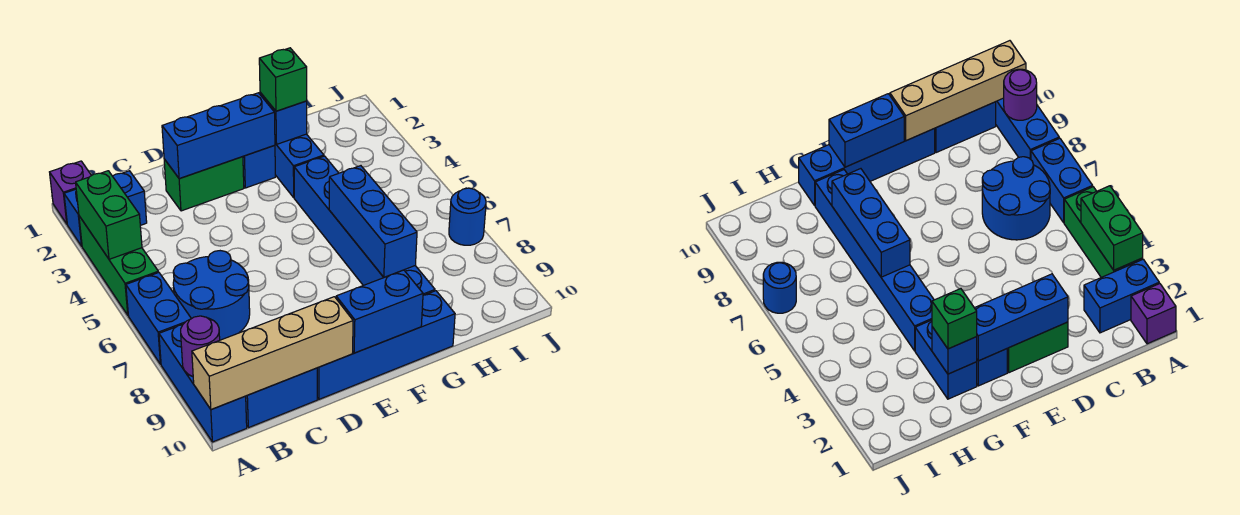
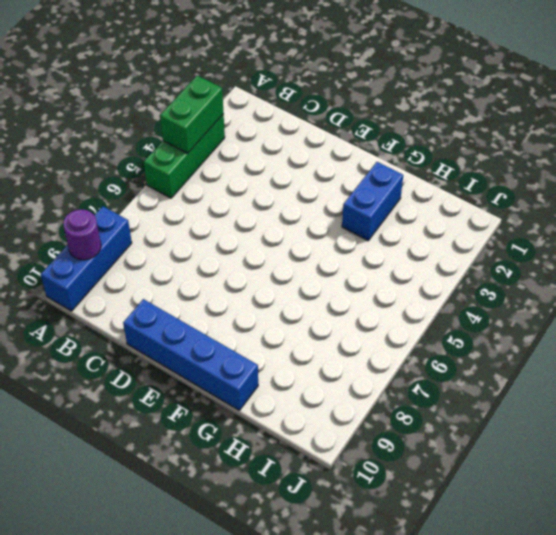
none -> purple brick A1 level 1
none -> blue brick A2:B2 level 1
none -> blue brick A6:A7 level 1

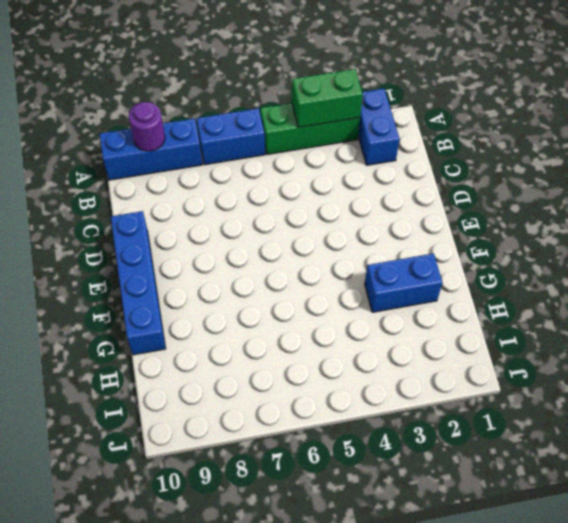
none -> purple brick A1 level 1
none -> blue round brick B6:C7 level 1
none -> blue brick B10:C10 level 1

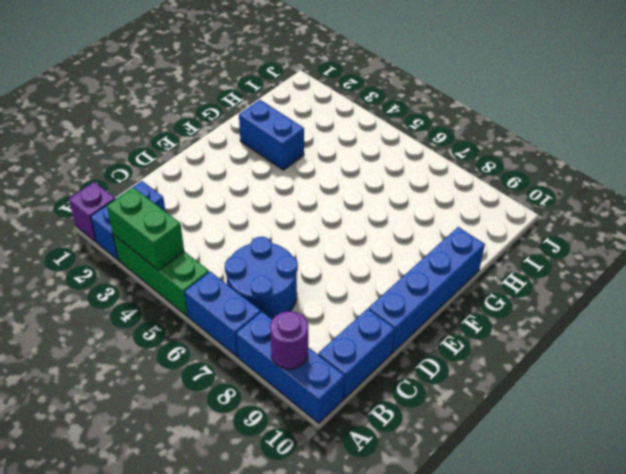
none -> green brick D2:E2 level 1
none -> blue brick F2 level 1
none -> blue brick G4:G9 level 1

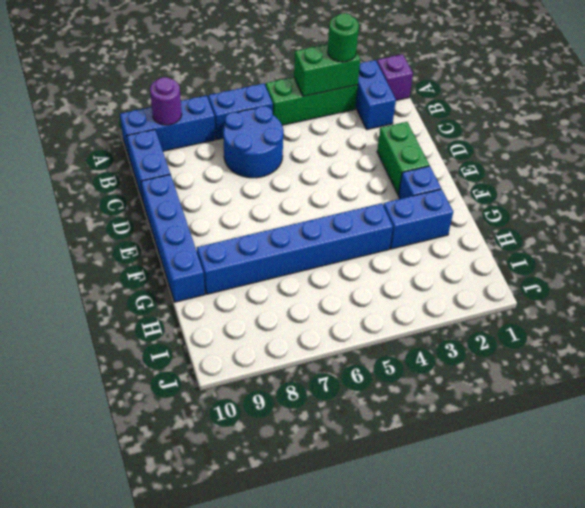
green round brick A3 level 3 -> none
none -> blue round brick J7 level 1
none -> tan brick A10:D10 level 2
none -> blue brick D2:F2 level 2

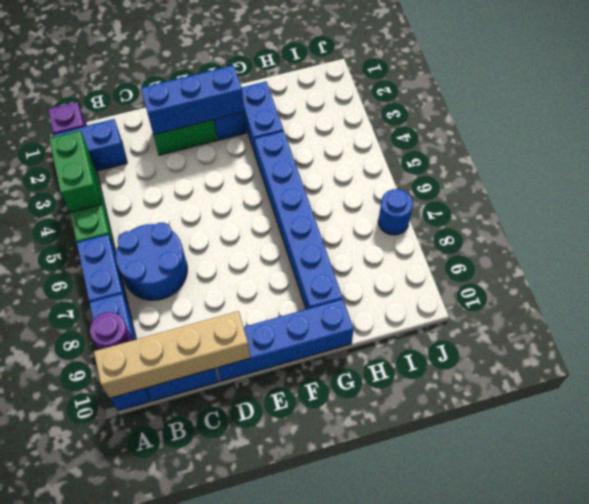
none -> blue brick E10:F10 level 2
none -> blue brick G2 level 2
none -> blue brick G6:G8 level 2

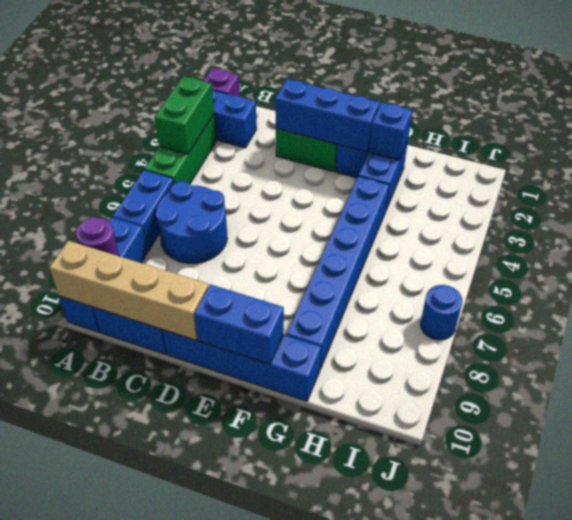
none -> blue brick G6:G8 level 2
none -> green brick G2 level 3

